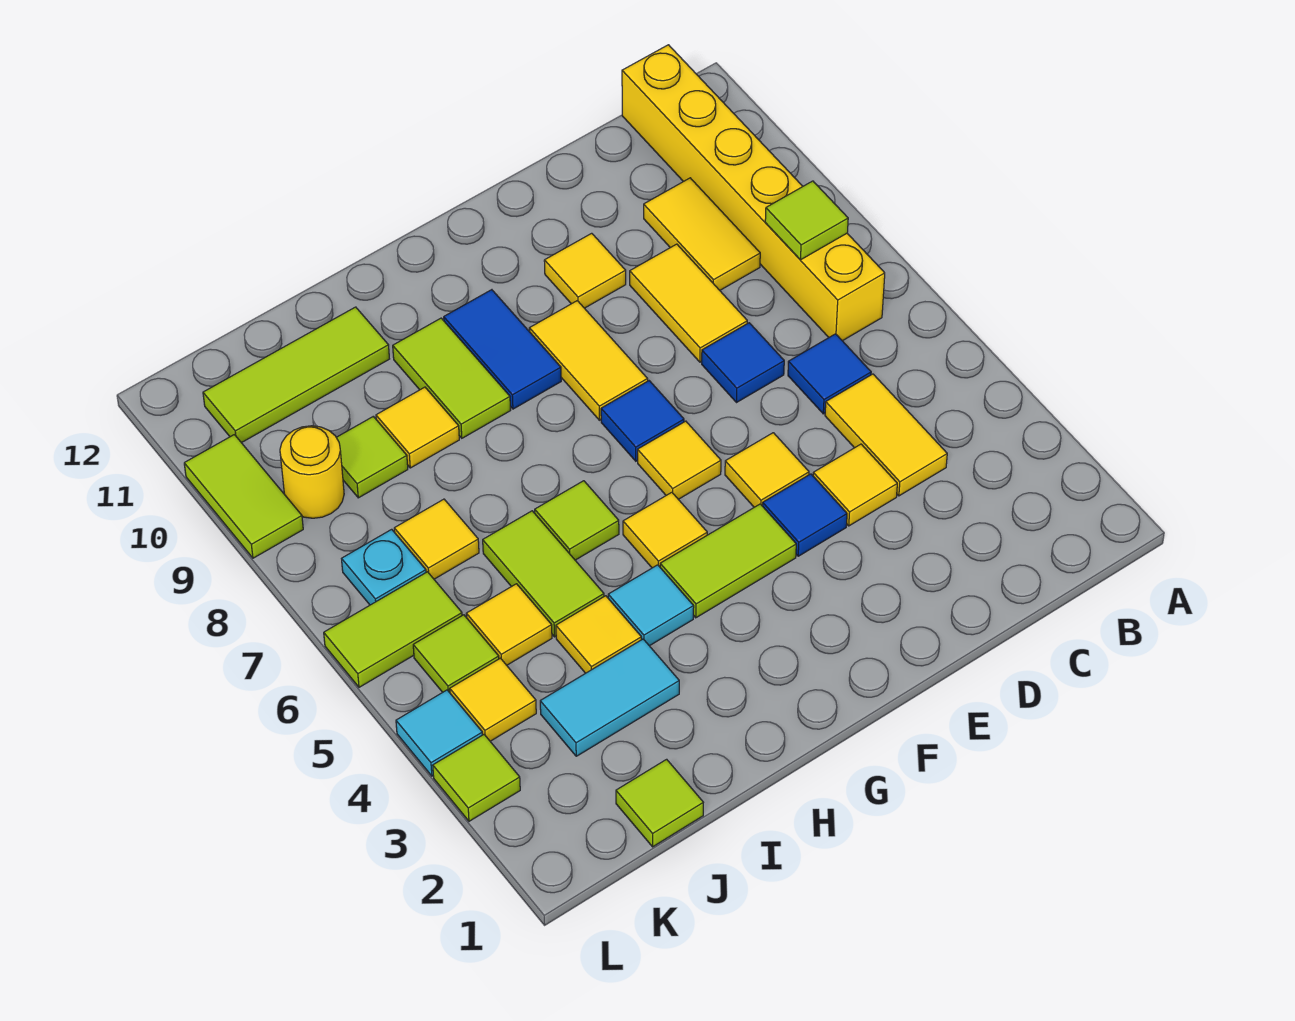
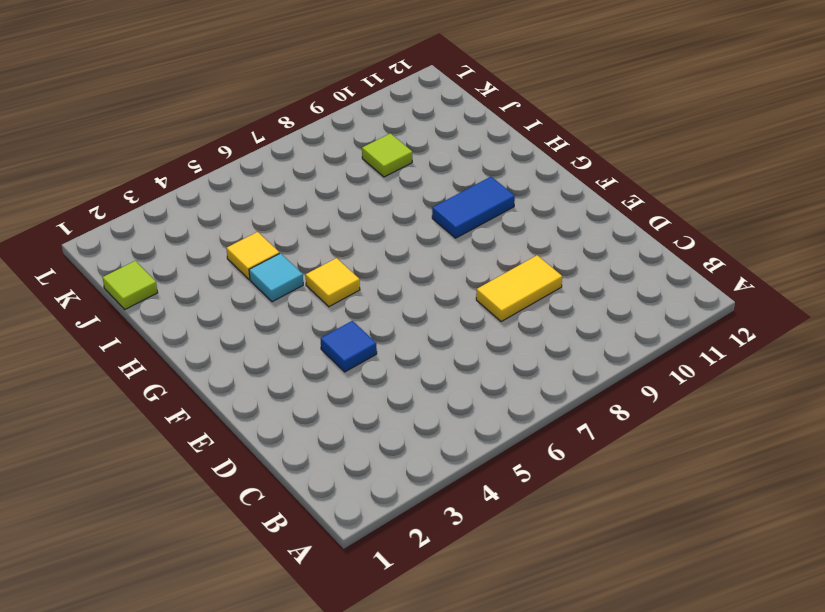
none -> yellow brick B7:B12 level 1
none -> yellow tile C4:C5 level 1
none -> blue tile C6 level 1
none -> yellow tile C9:C10 level 1

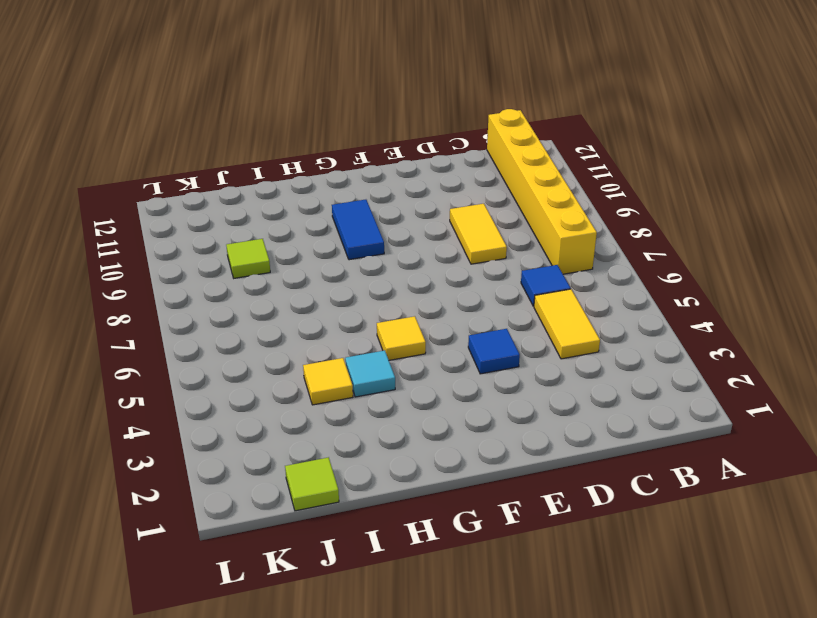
none -> yellow tile C9:C10 level 1
none -> yellow tile D4 level 1
none -> blue tile D7 level 1
none -> yellow tile E5 level 1

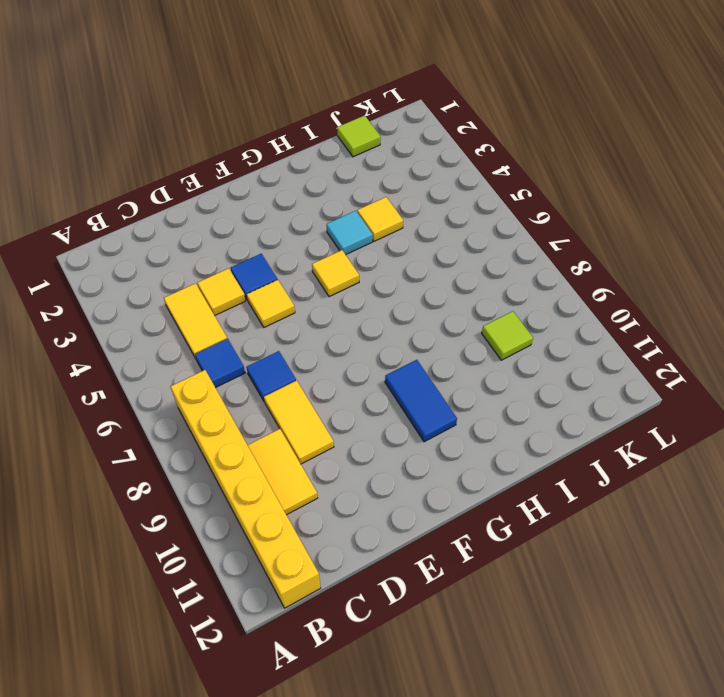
none -> yellow tile E10 level 1
none -> lime tile F4:G4 level 1
none -> yellow tile F6 level 1
none -> blue tile F7 level 1

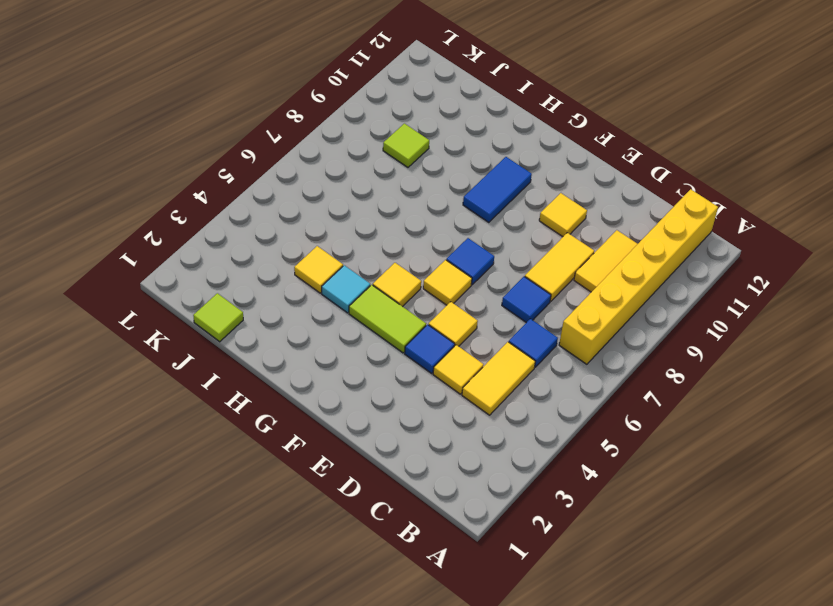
none -> yellow tile F8:F9 level 1
none -> lime tile H6 level 1
none -> lime tile H9:H10 level 1
none -> cyan tile I3:J3 level 1

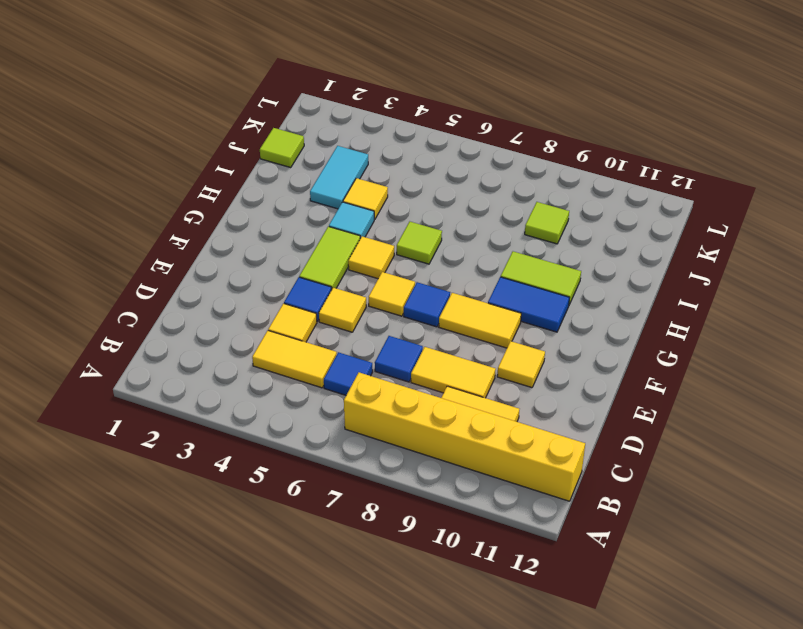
none -> lime tile I5:I6 level 1
none -> yellow tile I9 level 1
none -> lime tile I11:K11 level 1
none -> yellow tile J5 level 1

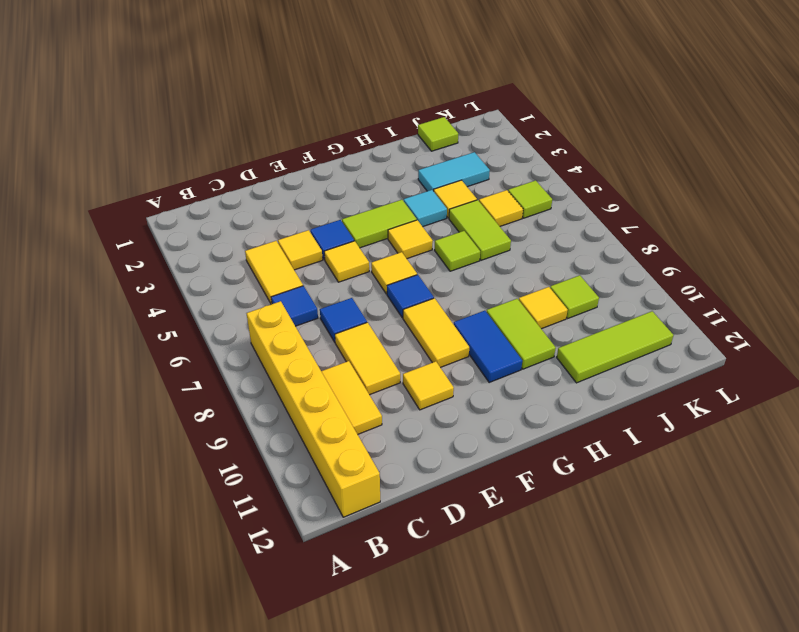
none -> yellow tile J7 level 1
none -> yellow tile K4 level 1
none -> lime tile K6:L6 level 1
none -> cyan plate K7 level 1

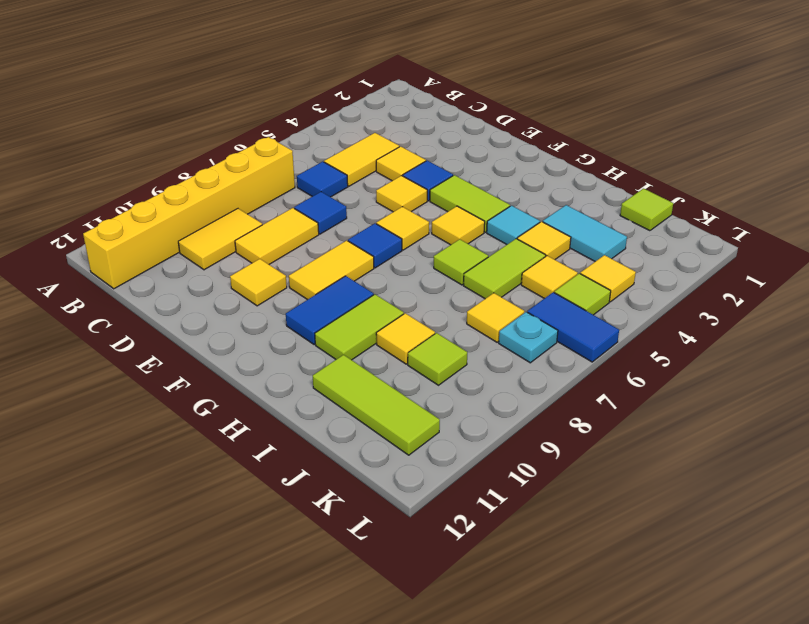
blue tile K6:L6 level 1 -> lime tile K6:L6 level 1
none -> yellow round brick K9 level 1
none -> lime tile L3 level 1
none -> cyan tile L4 level 1
none -> lime tile L9:L10 level 1

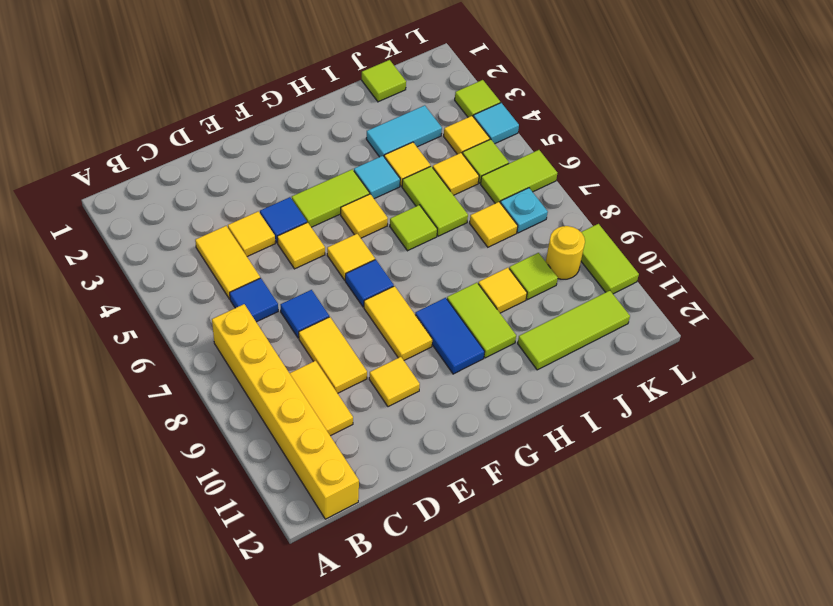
none -> lime tile B8 level 2

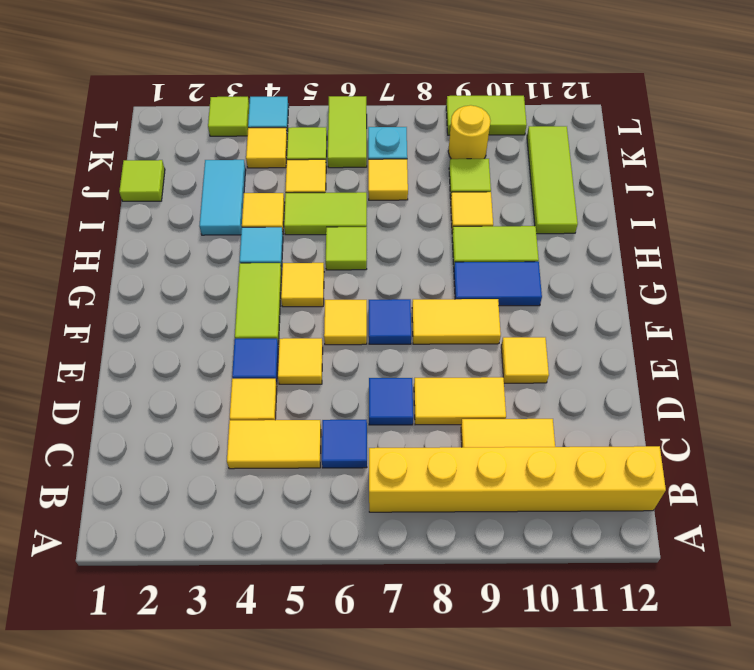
none -> lime tile B8 level 2

